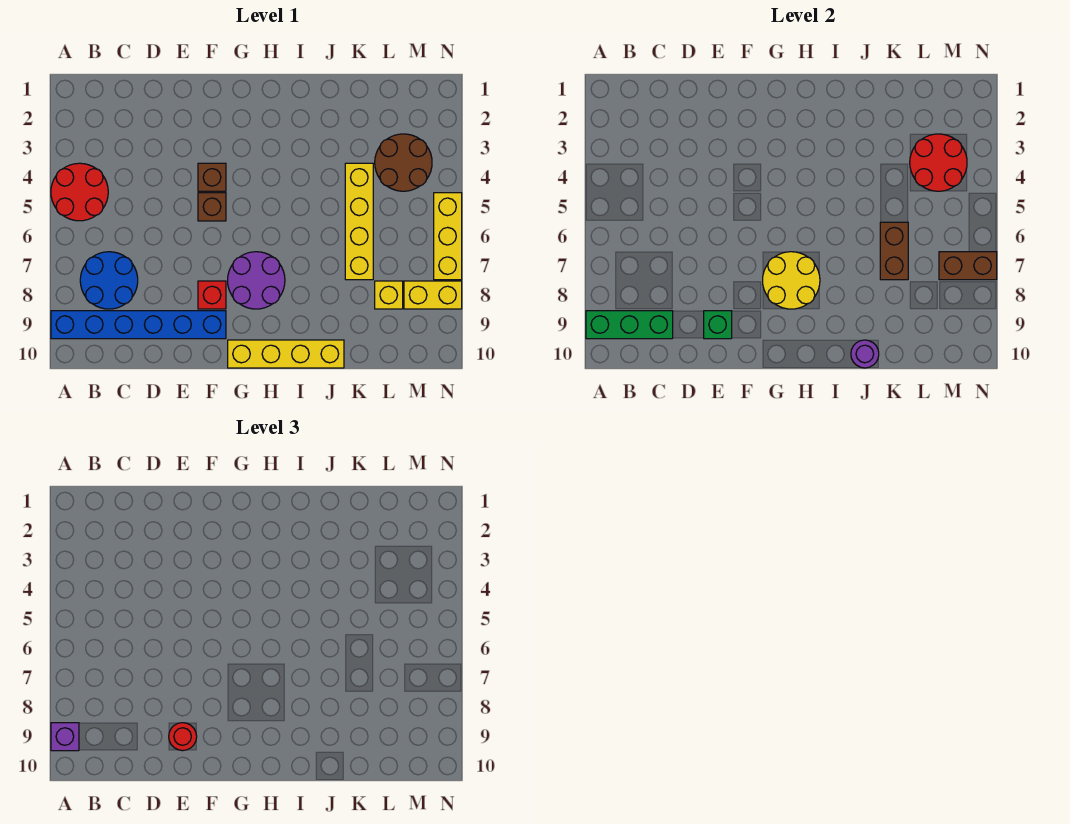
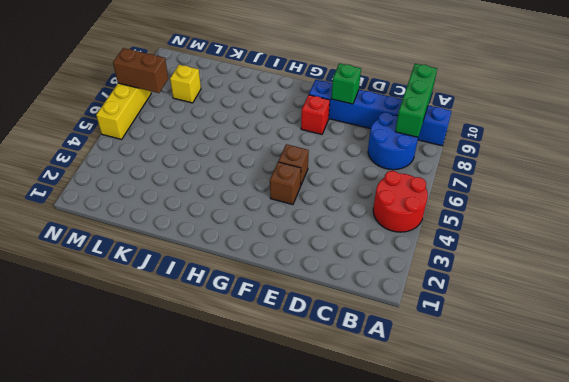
green brick B8:B10 level 2 -> green brick A9:C9 level 2
none -> purple round brick G7:H8 level 1
none -> yellow brick G10:J10 level 1
none -> yellow brick K4:K7 level 1

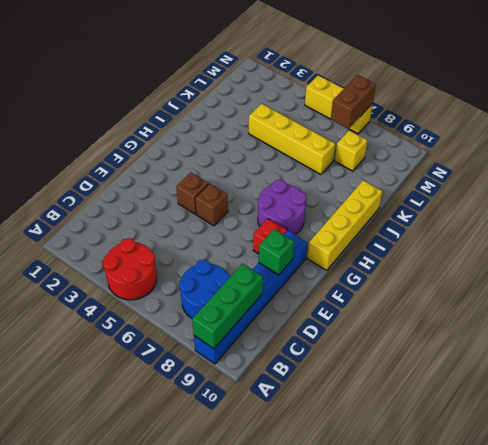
none -> brown round brick L3:M4 level 1
none -> yellow brick M8:N8 level 1
none -> yellow round brick G7:H8 level 2

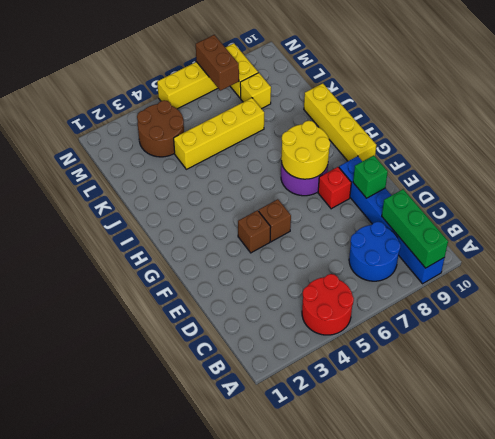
none -> purple round brick J10 level 2
none -> brown brick K6:K7 level 2
none -> red round brick L3:M4 level 2

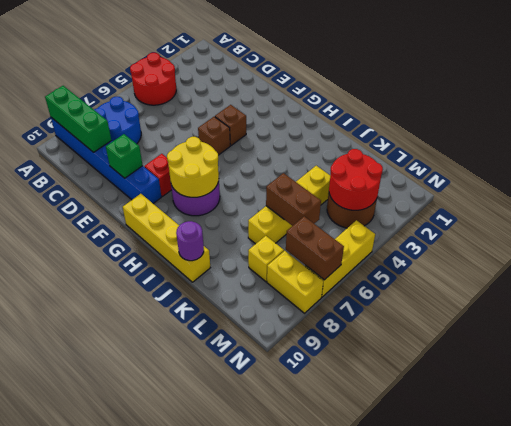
brown brick K6:L6 level 2 -> brown brick K6:K7 level 2
none -> purple brick A9 level 3
none -> red round brick E9 level 3

